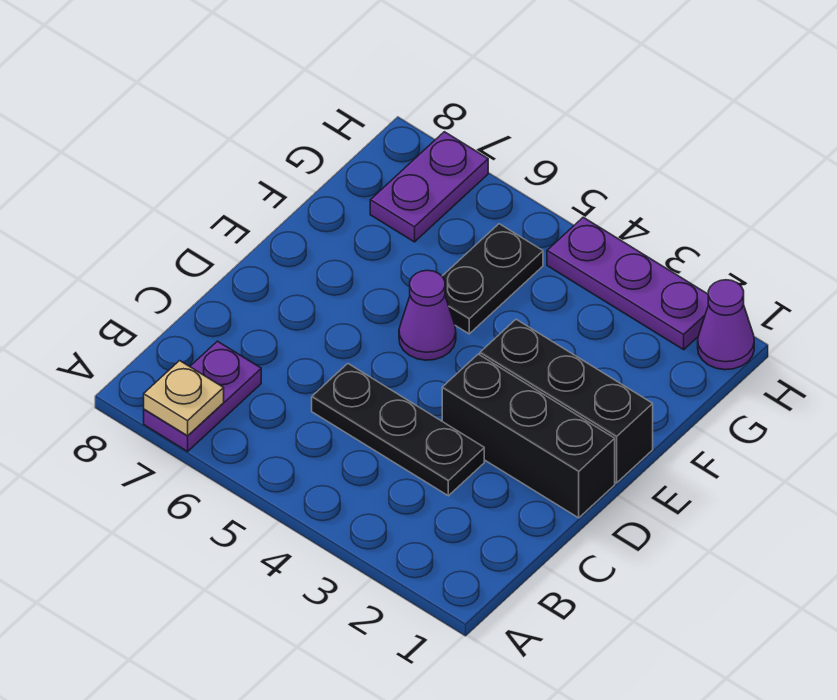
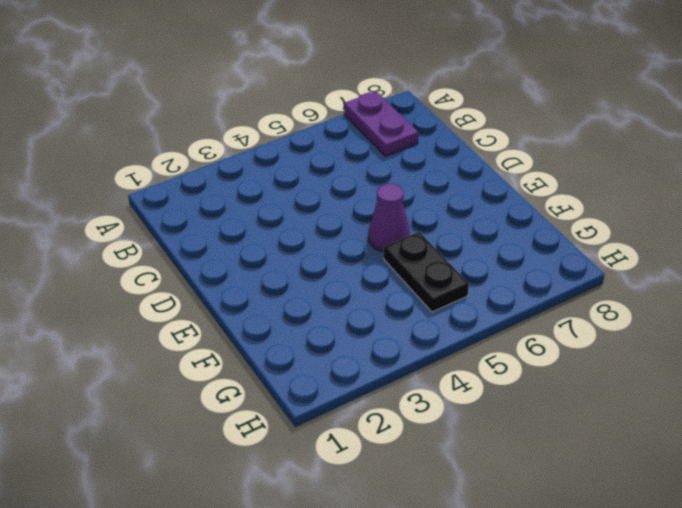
none -> black plate C3:C5 level 1
none -> black brick D1:D3 level 1

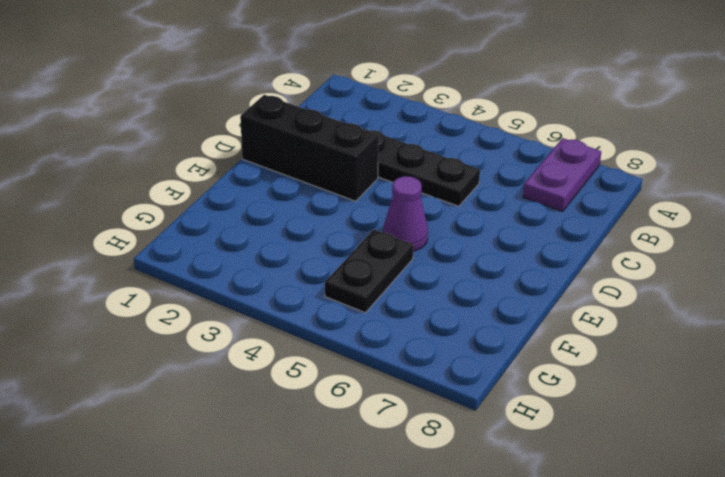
none -> black brick E1:E3 level 1
none -> purple plate G7:H7 level 1

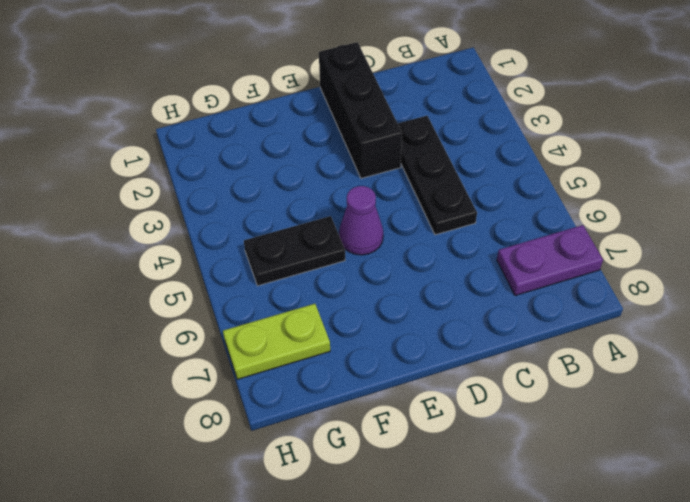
lime plate G7:H7 level 1 -> purple plate G7:H7 level 1
none -> black brick E1:E3 level 1
none -> purple cone H1 level 1

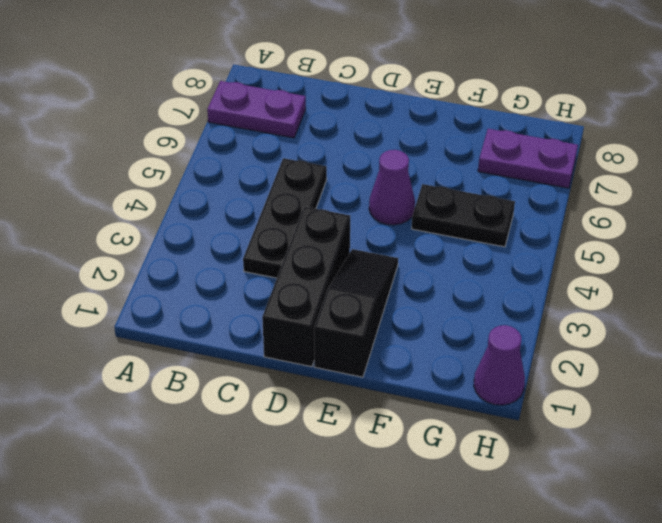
black slope E1:E3 level 1 top 1 -> black brick E1:E3 level 1
none -> purple plate H2:H4 level 1
none -> tan plate A7 level 2

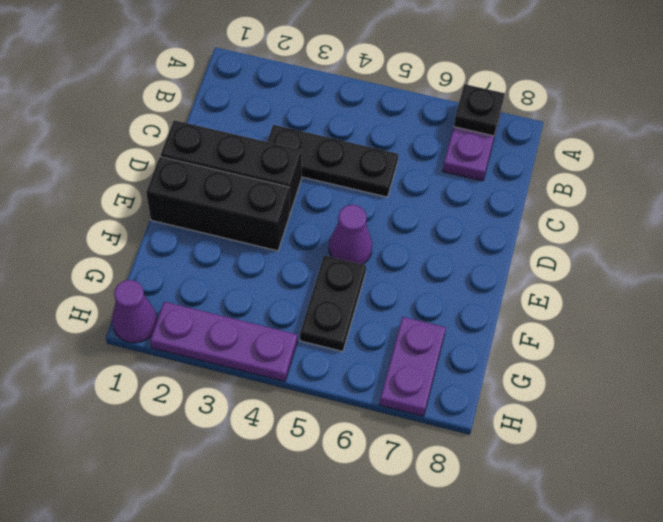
black plate A7 level 2 -> tan plate A7 level 2

